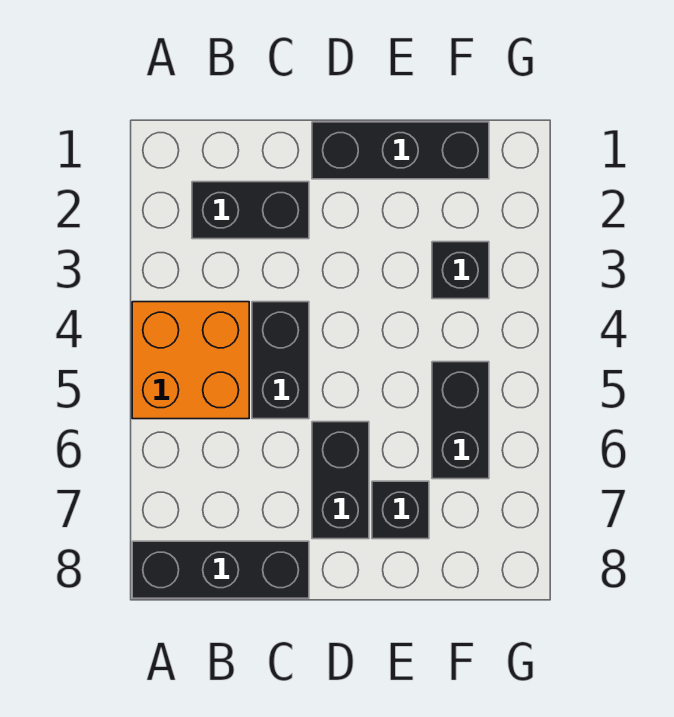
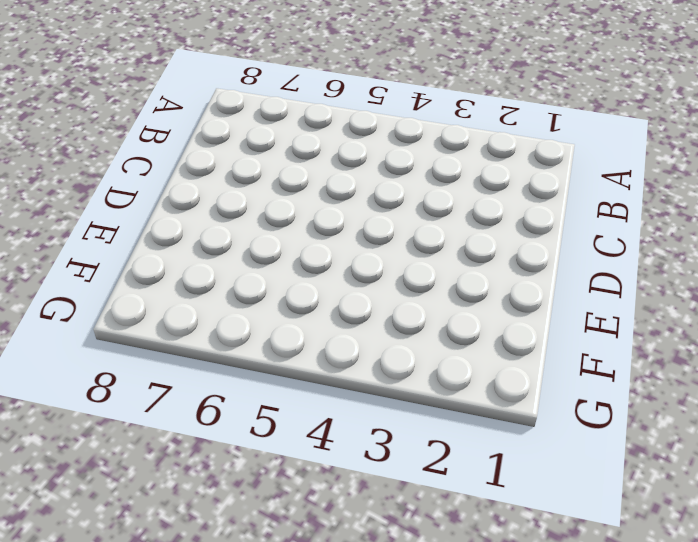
none -> orange brick A4:B5 level 1
none -> black brick A8:C8 level 1

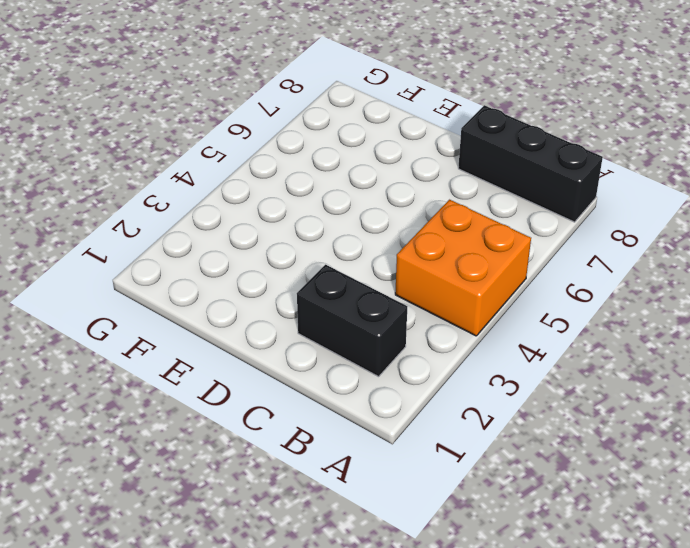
none -> black brick C4:C5 level 1
none -> black brick D1:F1 level 1

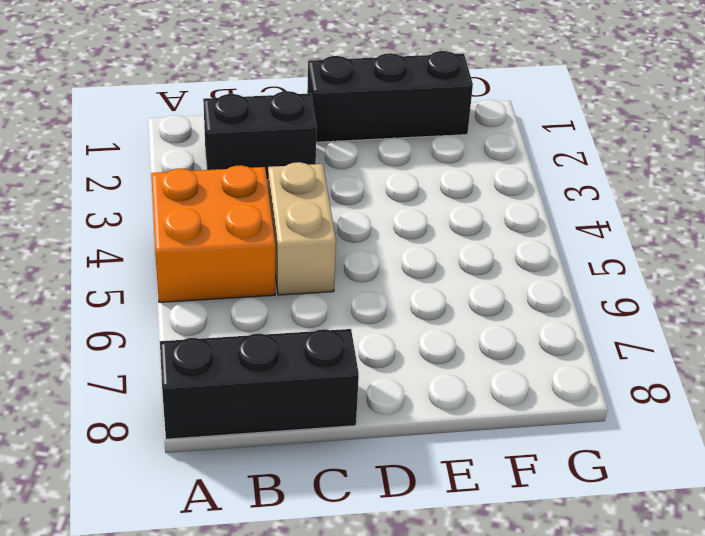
tan brick C4:C5 level 1 -> black brick C4:C5 level 1
none -> black brick D6:D7 level 1
none -> black brick E7 level 1

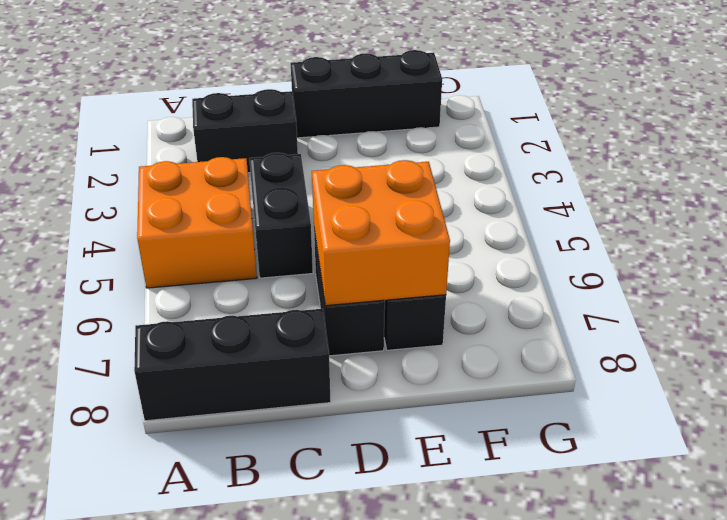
orange brick D6:E7 level 2 -> none
none -> black brick F3 level 1
none -> black brick F5:F6 level 1

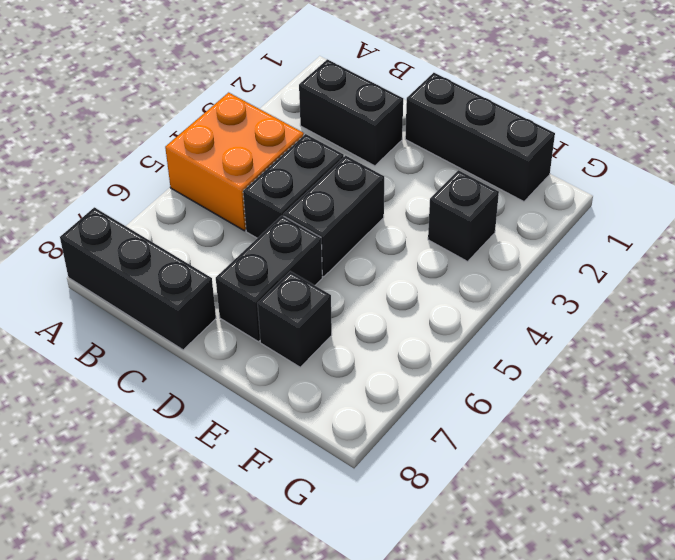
black brick D4:D5 level 1 -> black brick F5:F6 level 1

